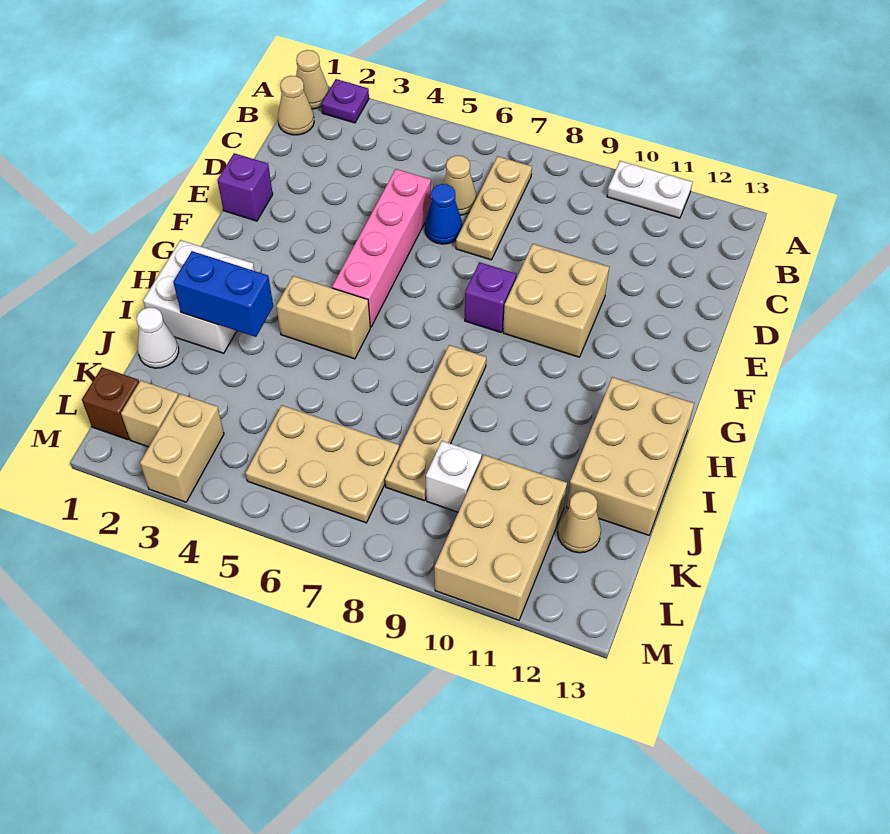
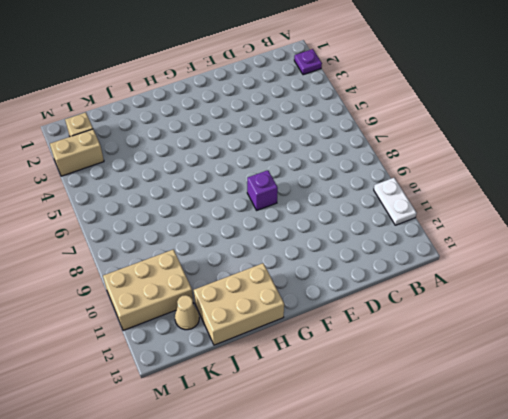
none -> tan cone A1 level 1
none -> tan cone B1 level 1
none -> tan plate B7:D7 level 1

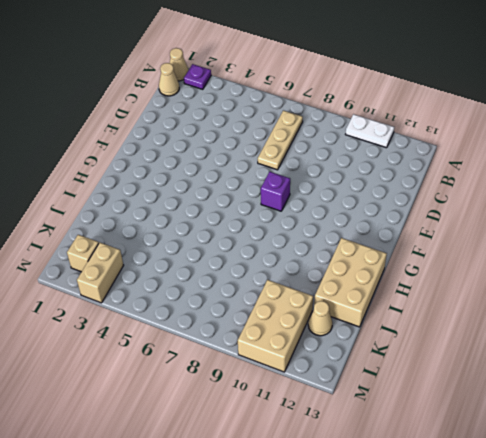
none -> tan cone C6 level 1
none -> pink brick D5:G5 level 1
none -> blue cone D6 level 1

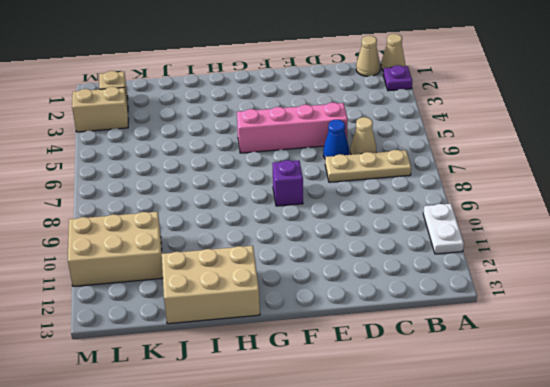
none -> purple brick E1 level 1
none -> tan brick E9:F10 level 1
none -> white brick H1:I2 level 1

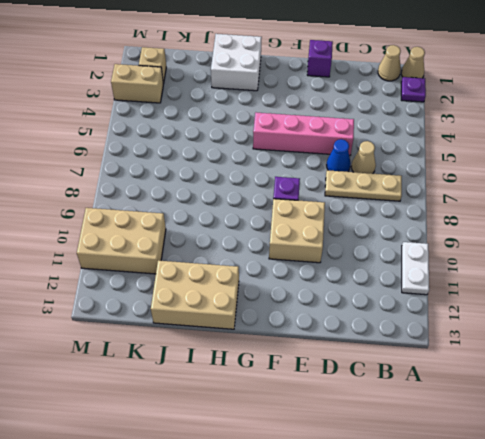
none -> tan brick H4:H5 level 1
none -> tan plate H8:K8 level 1
none -> white cone J1 level 1

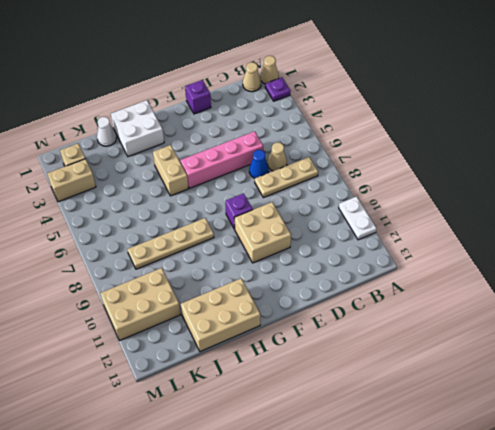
none -> tan plate K5:L7 level 1
none -> white brick K9 level 1
none -> tan cone K12 level 1

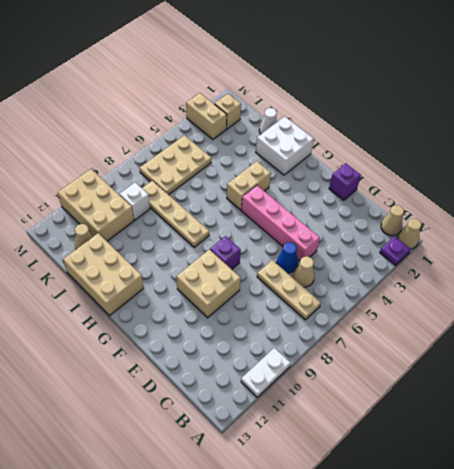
none -> brown brick L1 level 1
none -> blue brick I2:I3 level 2

